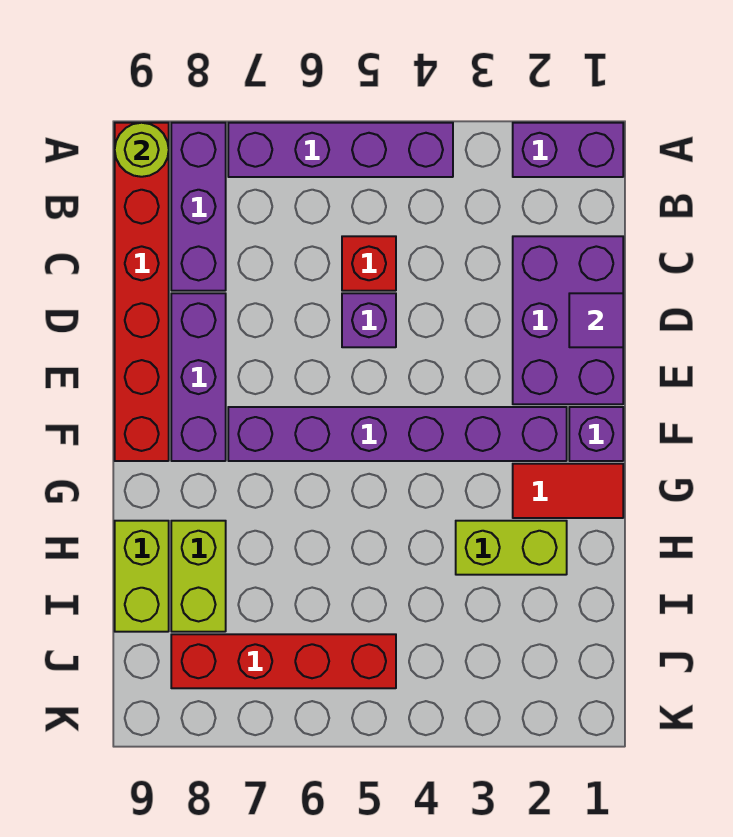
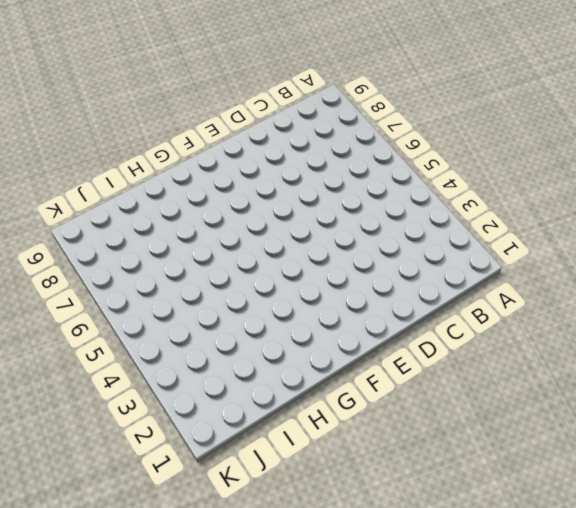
none -> purple brick A1:A2 level 1
none -> purple brick A4:A7 level 1
none -> purple brick A8:C8 level 1

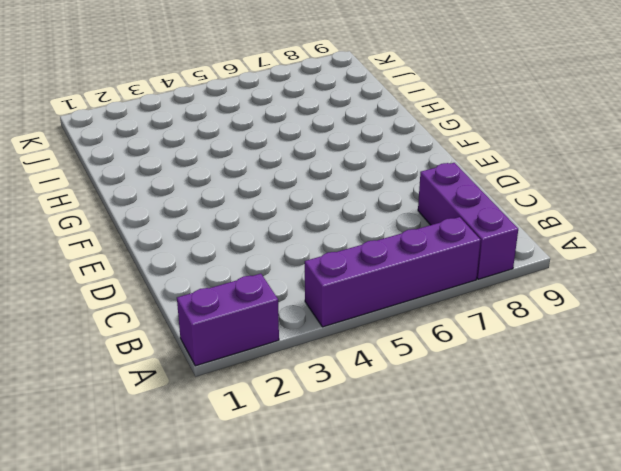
none -> red brick A9:F9 level 1
none -> purple brick C1:E2 level 1
none -> red brick C5 level 1

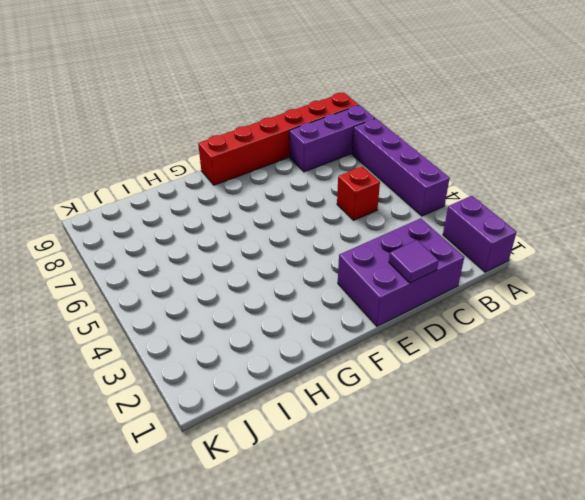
none -> purple brick D5 level 1
none -> purple brick D8:F8 level 1
none -> purple brick F1 level 1

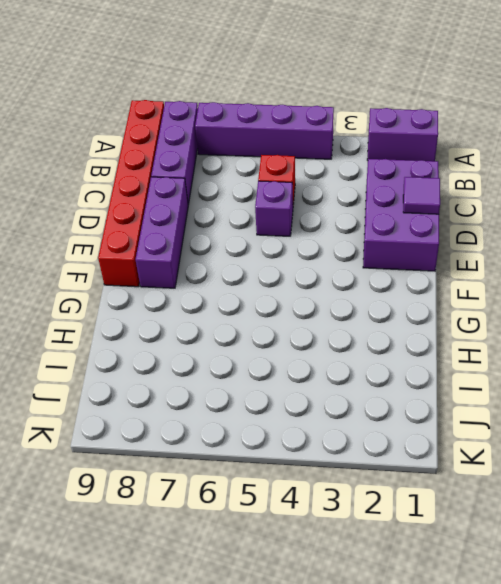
none -> purple brick F1 level 1
none -> purple brick F2:F7 level 1
none -> red tile G1:G2 level 1

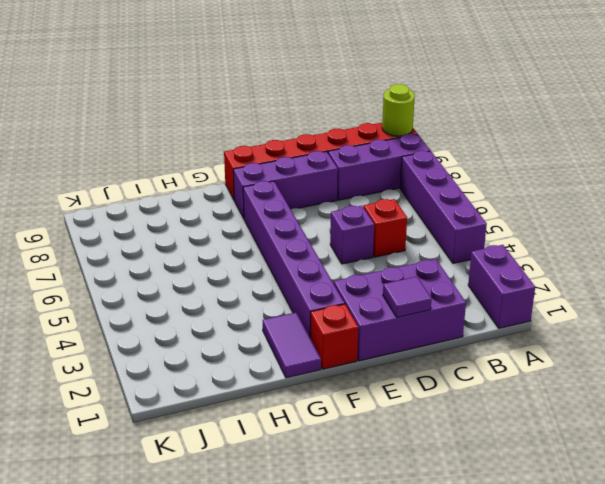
red brick F1 level 1 -> purple brick F1 level 1
purple tile G1:G2 level 1 -> red tile G1:G2 level 1
none -> lime brick H2:H3 level 1
none -> lime brick H8:I8 level 1
none -> lime brick H9:I9 level 1

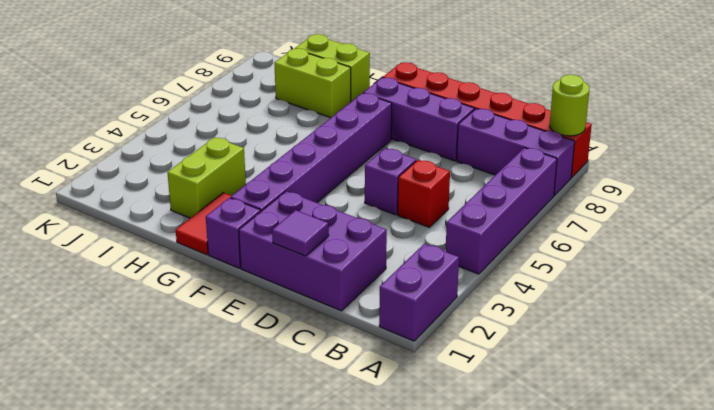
none -> red brick J5:J8 level 1

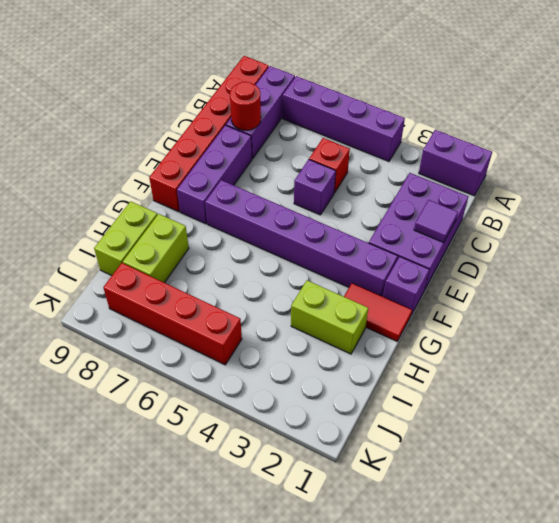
red round brick C8 level 2 -> none
none -> lime round brick A9 level 2

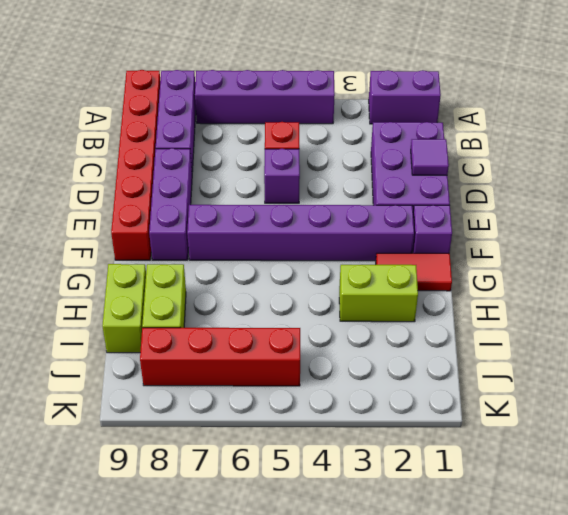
none -> lime round brick A9 level 2

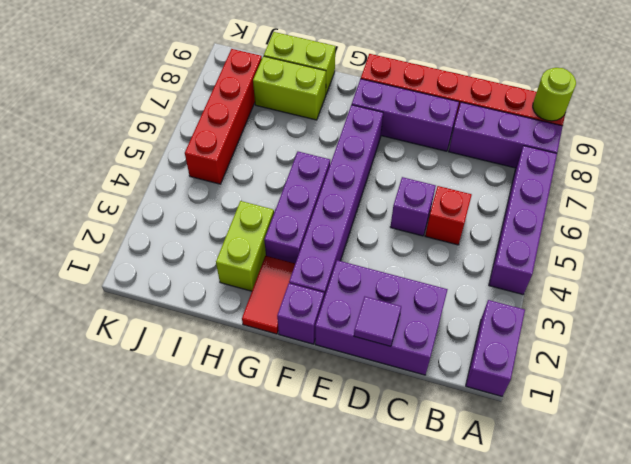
purple brick G3:G5 level 1 -> none

